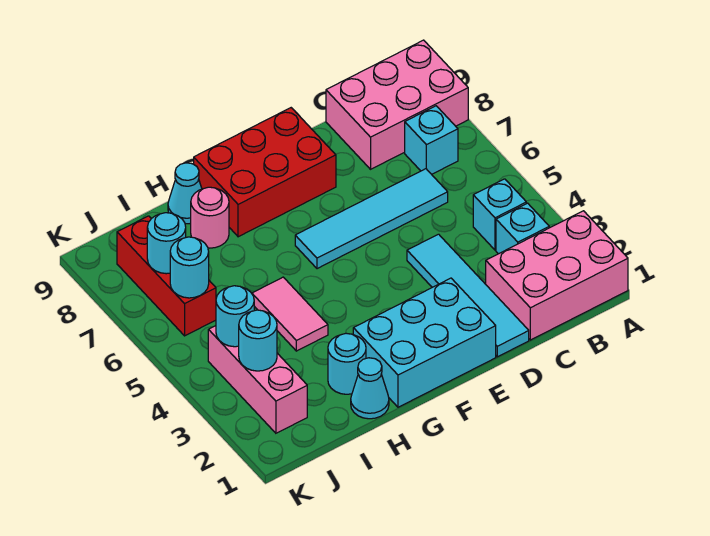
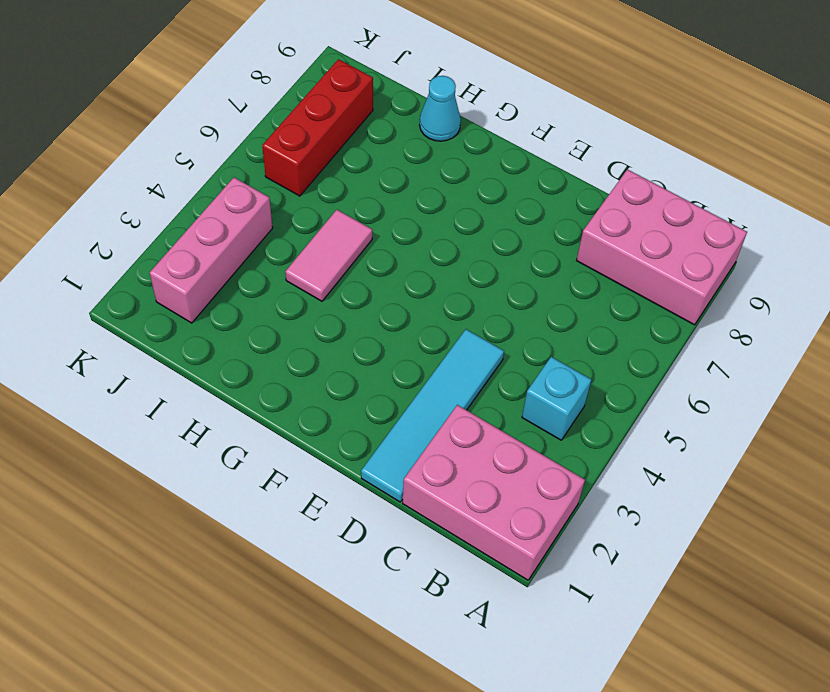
none -> cyan brick B3 level 1
none -> cyan brick B7 level 1
none -> cyan tile C6:F6 level 1

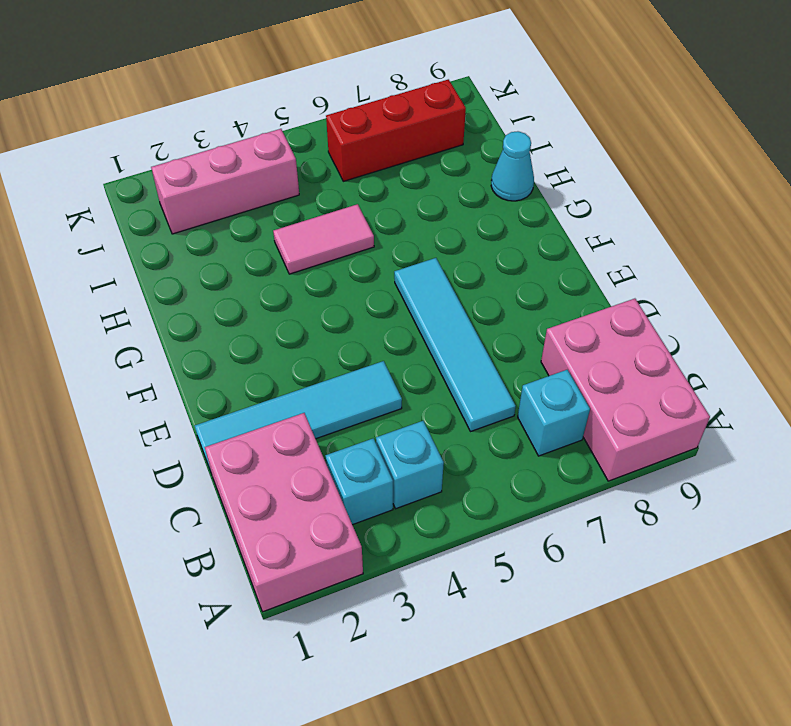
none -> cyan brick E1:G2 level 1
none -> red brick E8:G9 level 1
none -> cyan cone H1 level 1

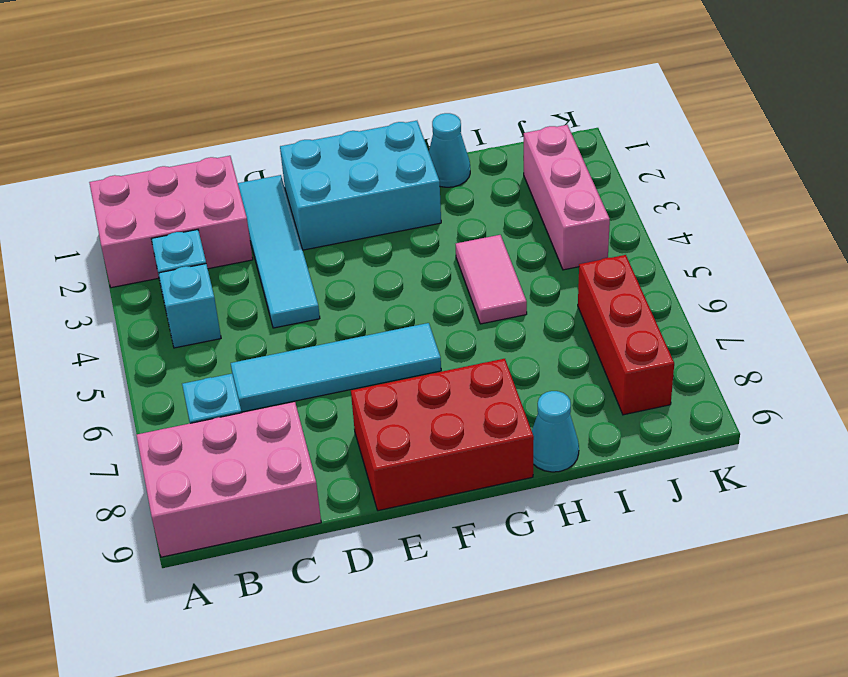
none -> cyan round brick H2 level 1
none -> pink round brick H8 level 1
none -> cyan round brick J3 level 2

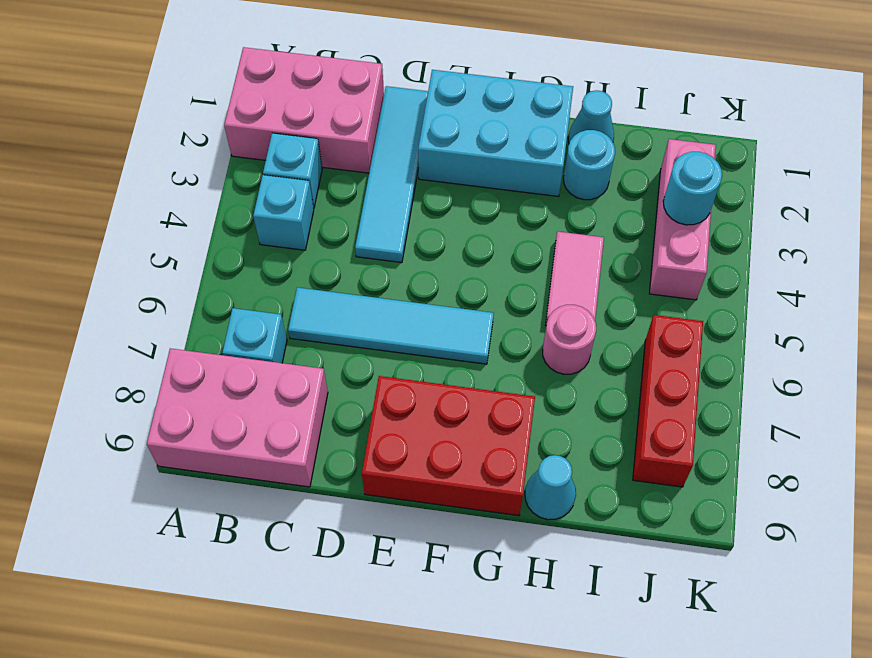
pink round brick H6 level 1 -> pink round brick H8 level 1
none -> cyan round brick J4 level 2
none -> cyan round brick J6 level 2
none -> cyan round brick J7 level 2

